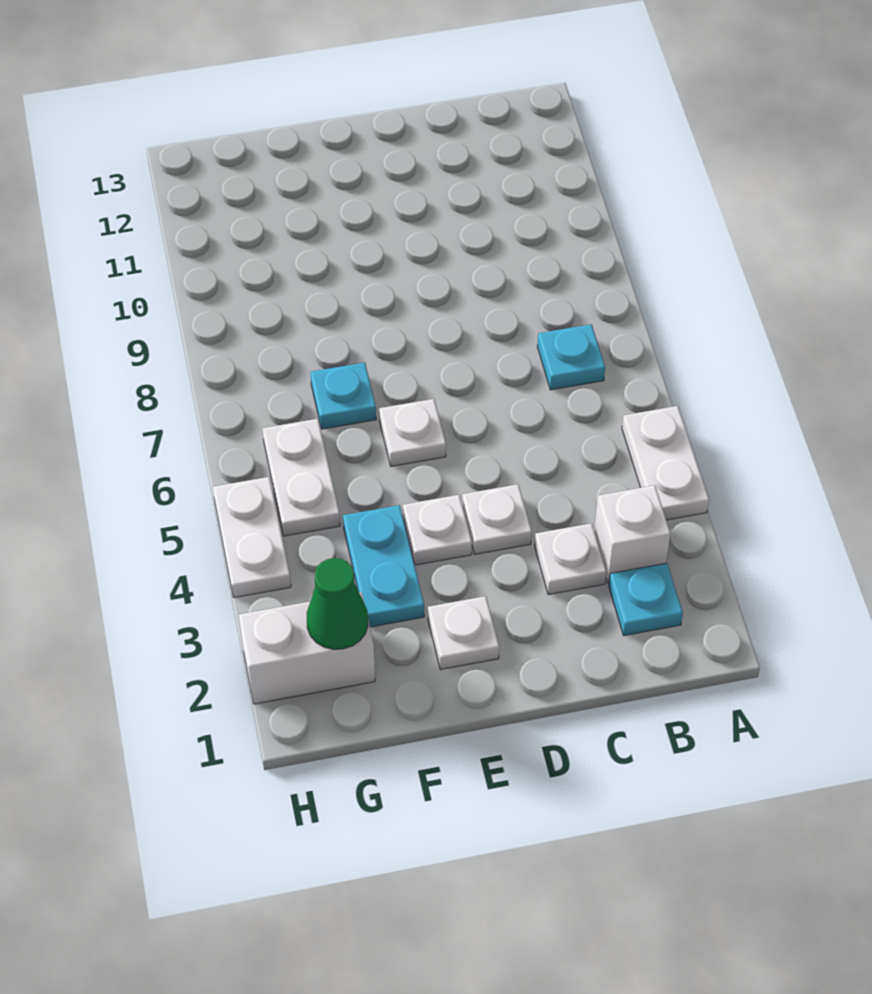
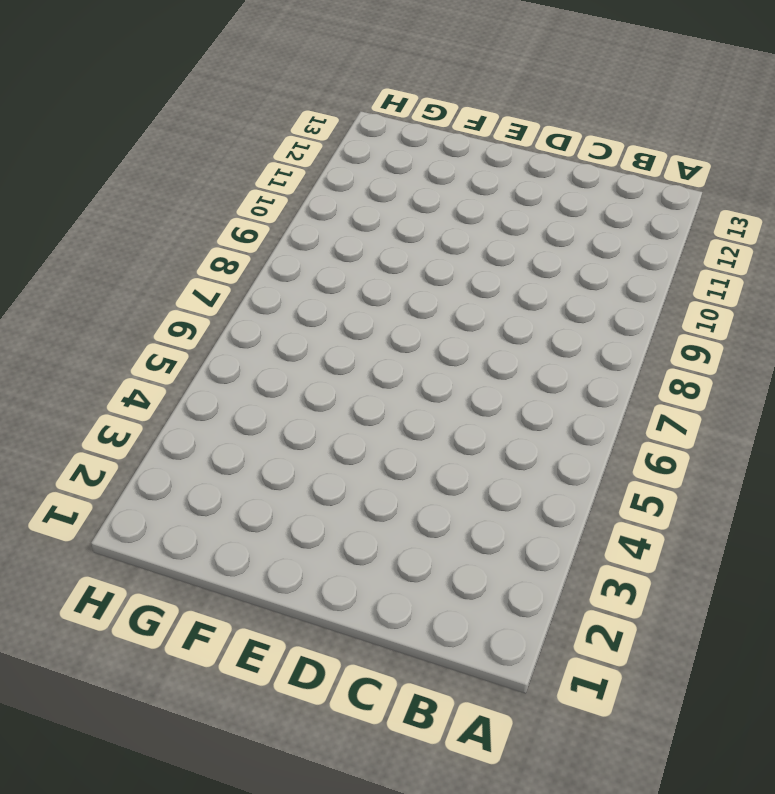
none -> white plate A4:A5 level 1
none -> cyan plate B2 level 1
none -> white brick B3 level 1

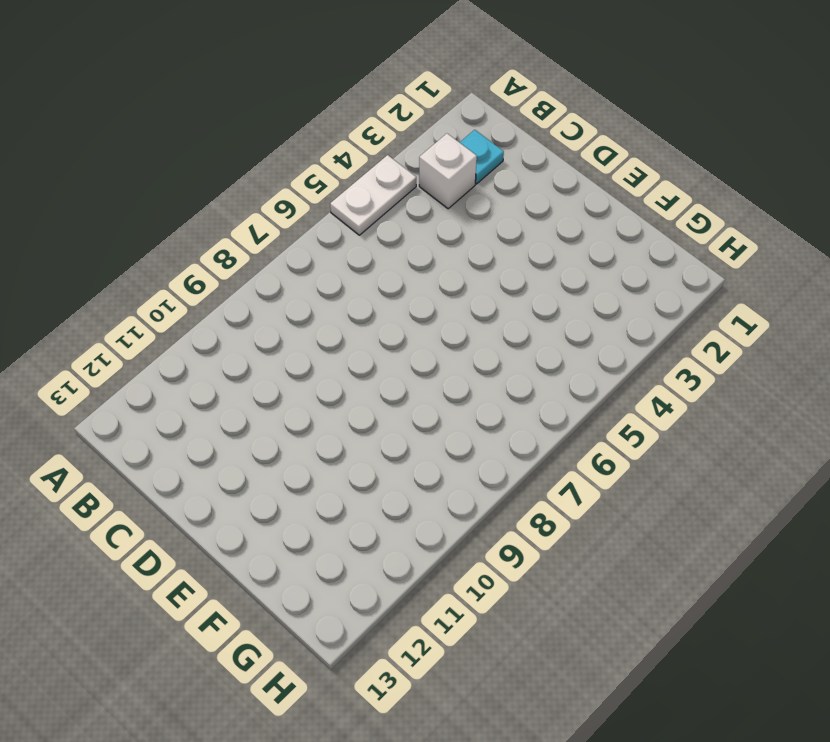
none -> cyan plate B7 level 1
none -> white plate C3 level 1
none -> white plate D4 level 1

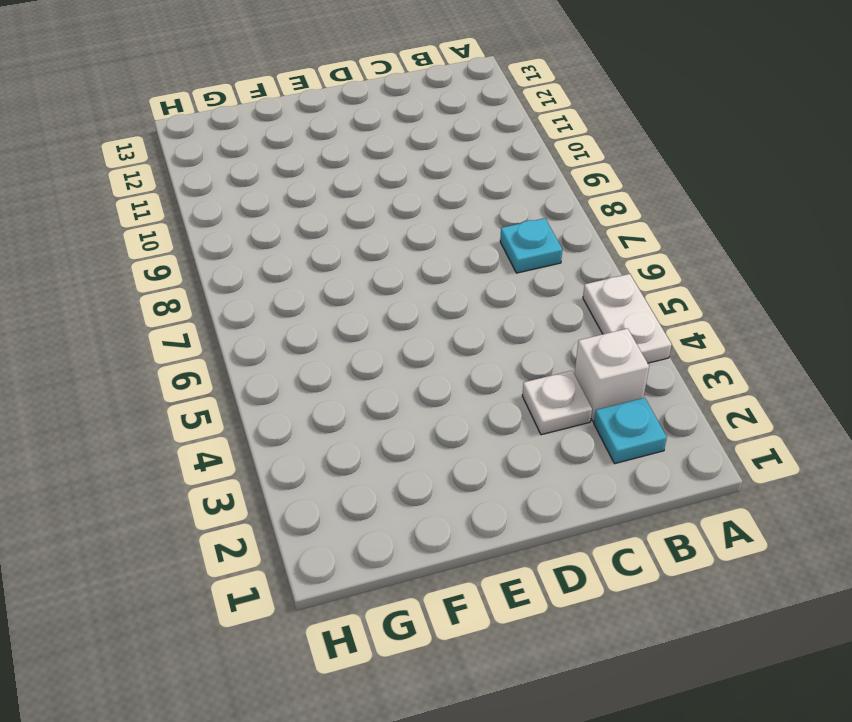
none -> white plate D4 level 1
none -> white plate E2 level 1
none -> white plate E4 level 1

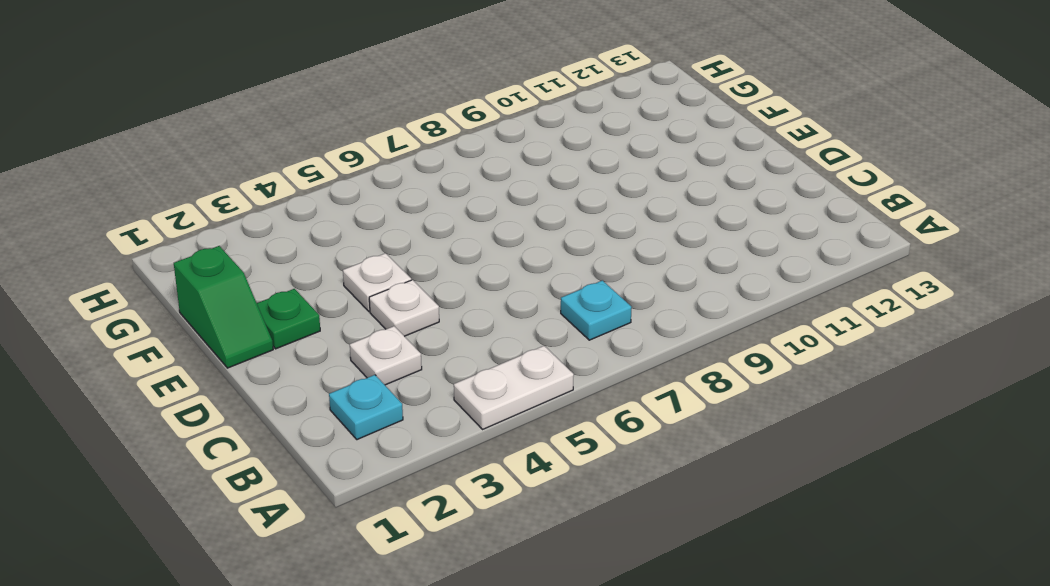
green slope E1:F1 level 1 top F -> none
green plate E2 level 1 -> white plate E2 level 1
none -> white brick B3 level 1
none -> white plate E6 level 1
none -> cyan plate F3:F4 level 1

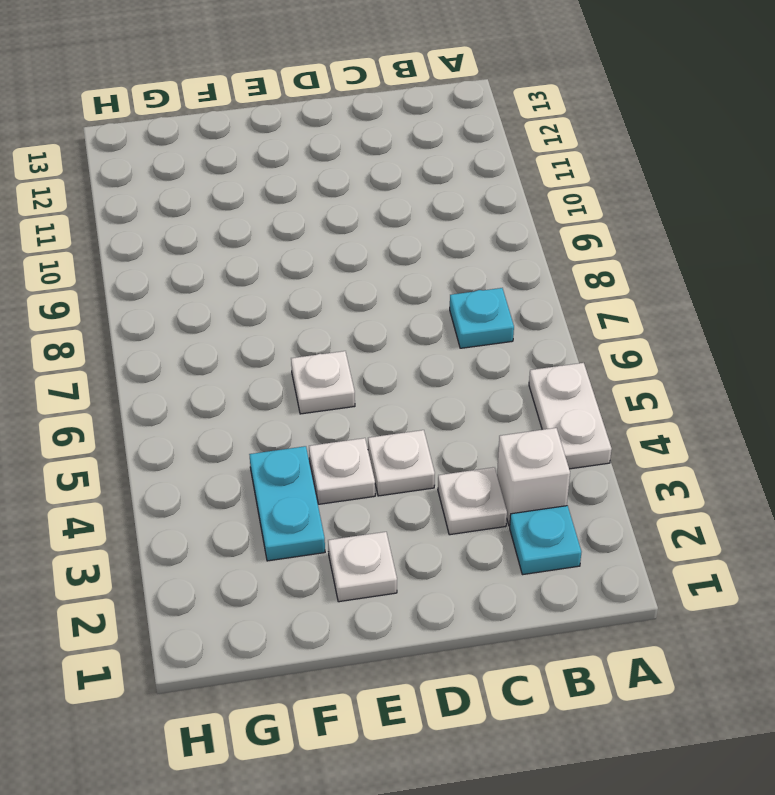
none -> cyan plate F7 level 1
none -> white brick G2:H2 level 1
none -> white plate G5:G6 level 1

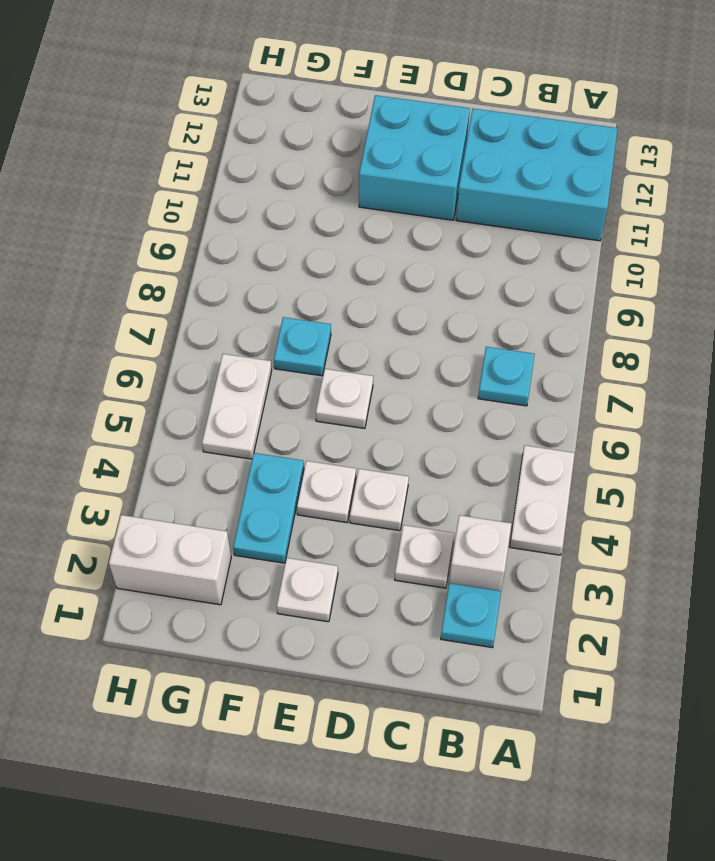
cyan brick A11:C12 level 1 -> none
cyan brick D11:E12 level 1 -> none
none -> white plate H4:H5 level 1
none -> green cone G2 level 2

